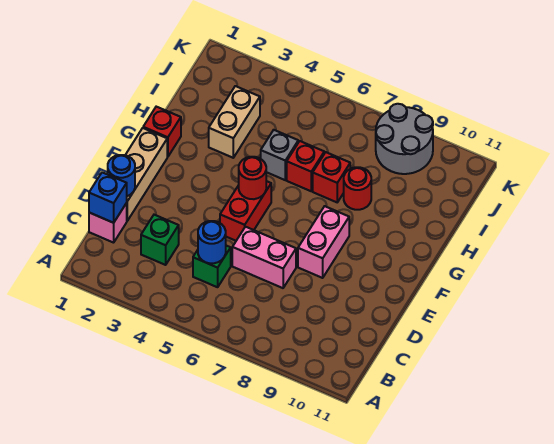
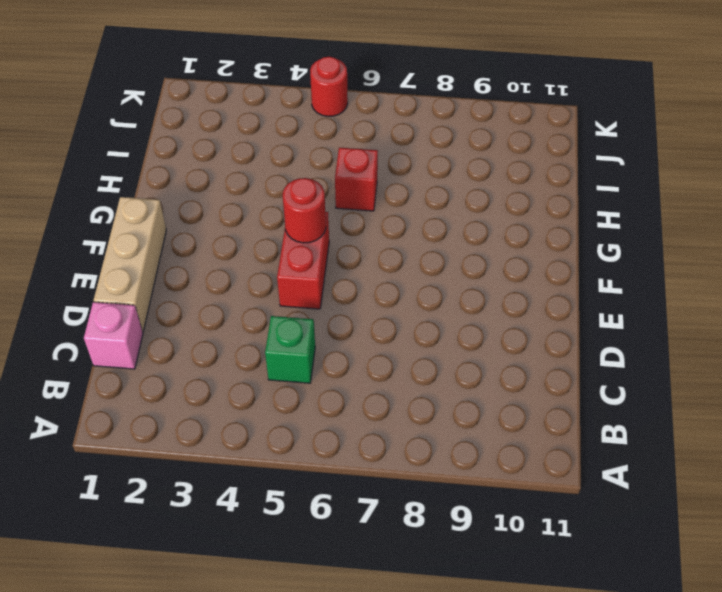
red round brick K5 level 1 -> red round brick H8 level 1
none -> green brick C3 level 1
none -> pink brick D6:D7 level 1
none -> pink brick E8:F8 level 1

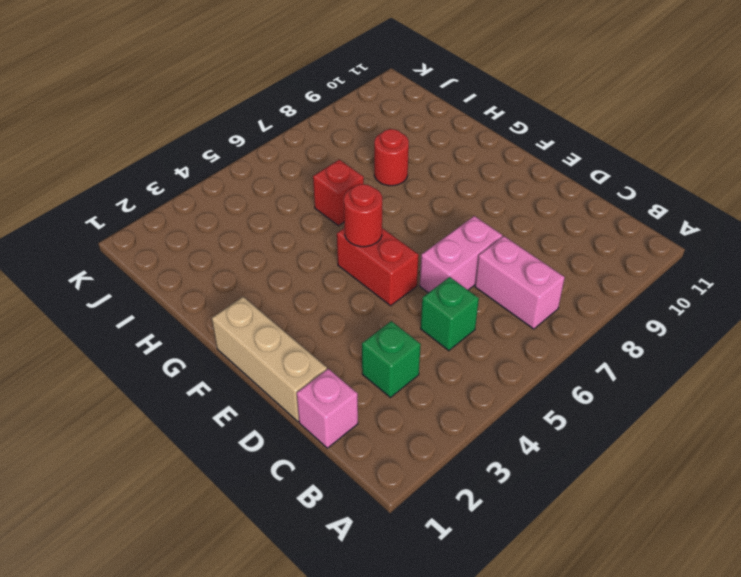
pink brick B7:C7 level 1 -> pink brick E8:F8 level 1
none -> red brick G1 level 1
none -> tan brick H3:I3 level 1
none -> grey brick H5 level 1

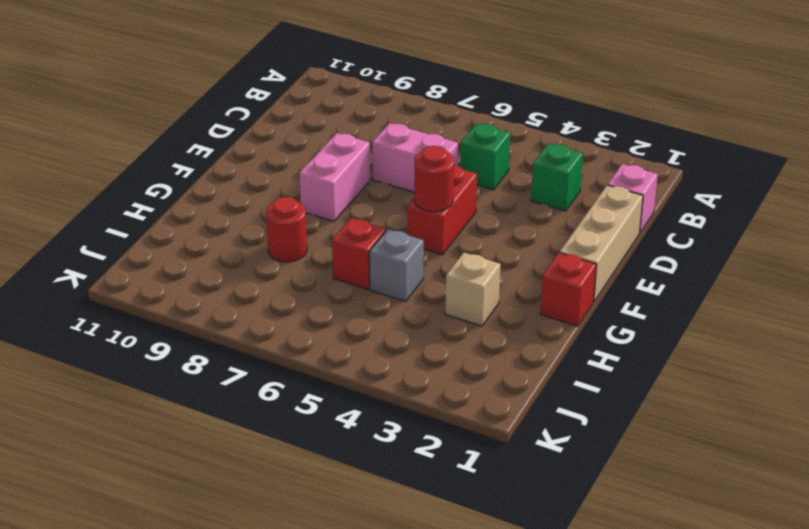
tan brick H3 level 1 -> tan brick H3:I3 level 1
none -> red brick H7 level 1
none -> grey round brick J8:K9 level 1
none -> blue brick C1 level 2

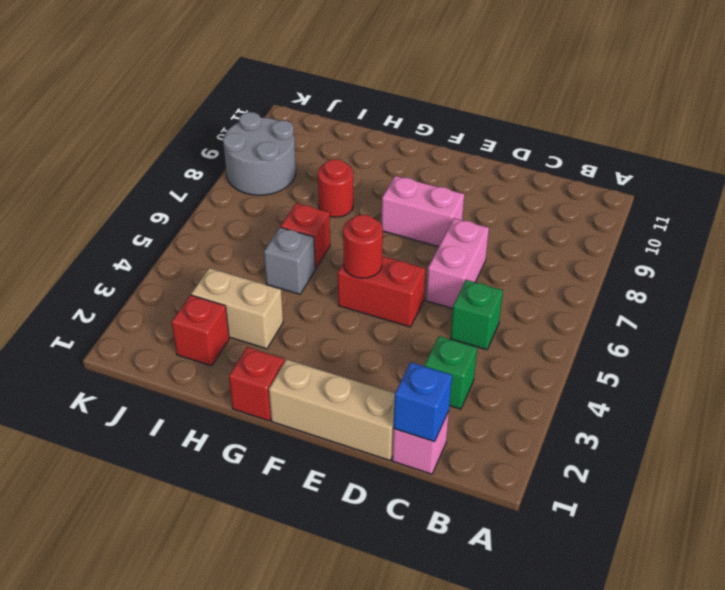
red brick I2 level 1 -> red brick H7 level 1
none -> blue round brick C5 level 2
none -> blue round brick D1 level 2

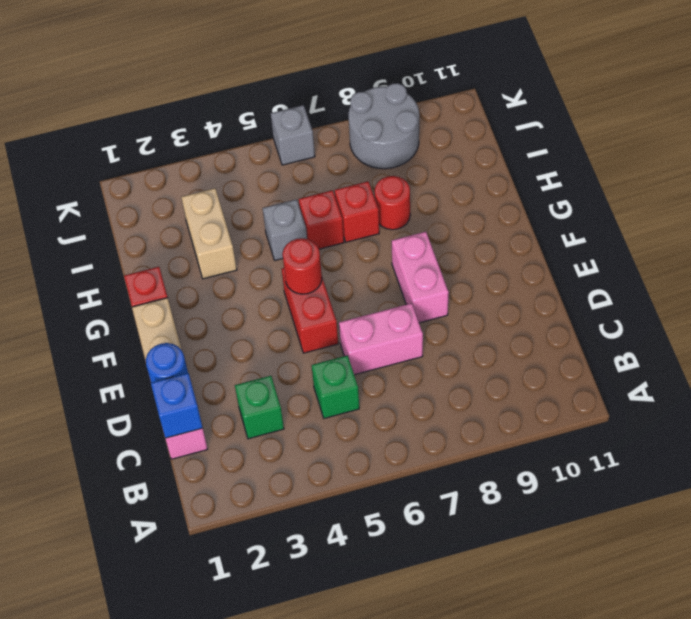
grey brick K6 level 1 -> none
none -> blue round brick C5 level 2

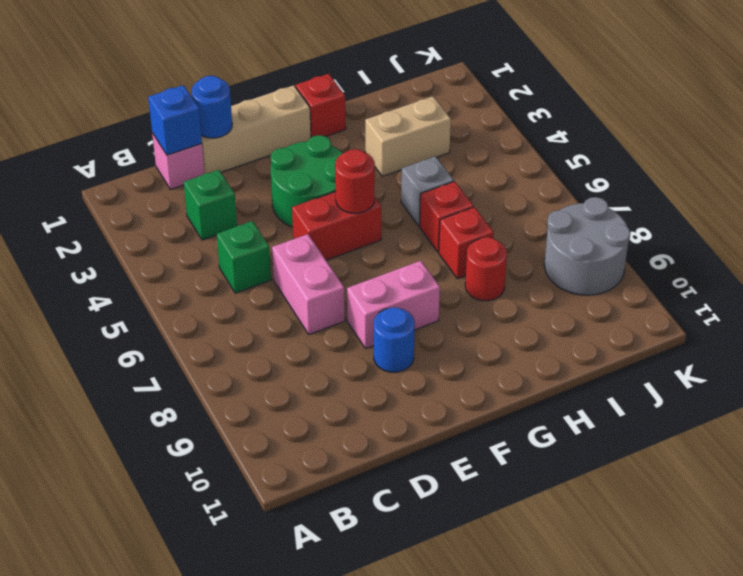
green round brick E3:F4 level 1 -> none
blue round brick E9 level 1 -> blue round brick C5 level 2

